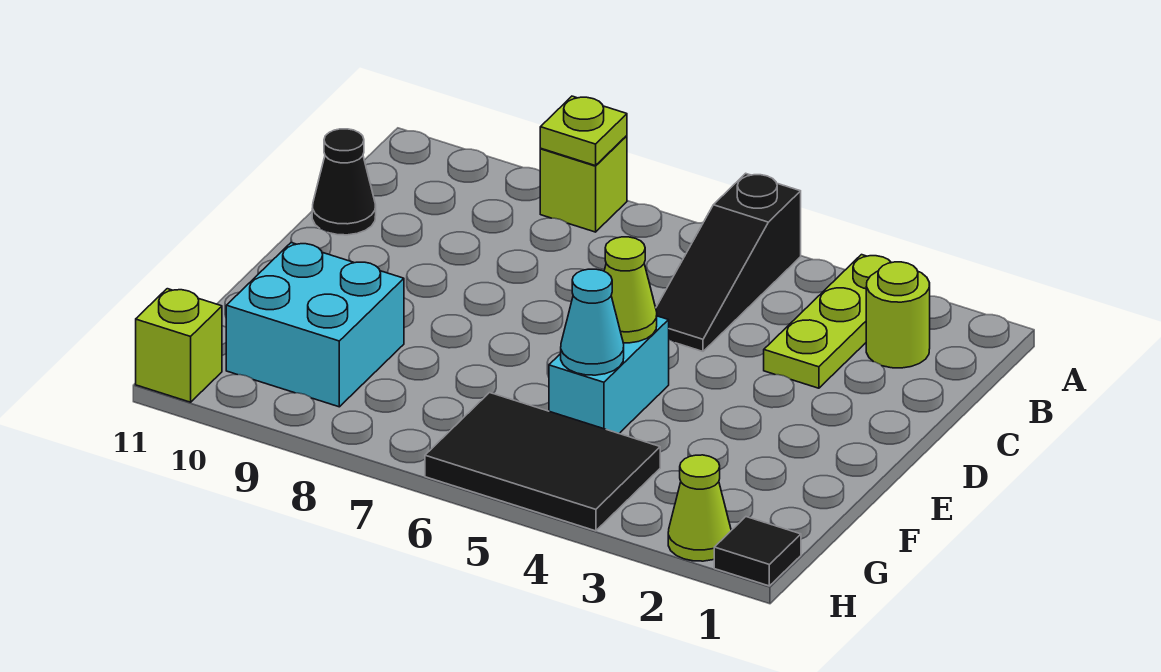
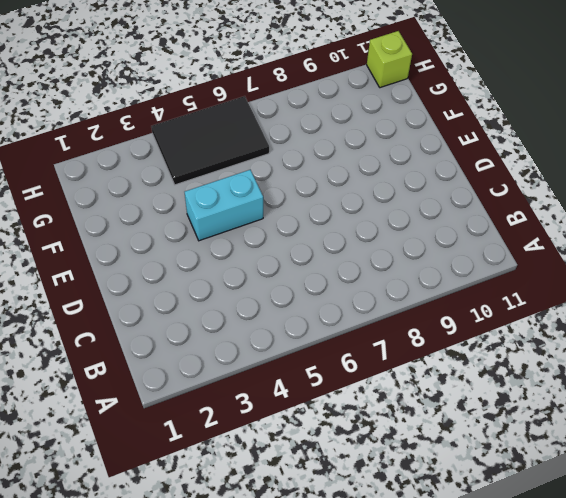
cyan brick E4:E5 level 1 -> cyan brick E5:F5 level 1
none -> lime plate A3:C3 level 1
none -> black slope A5:C5 level 1 top A
none -> lime brick A8 level 1

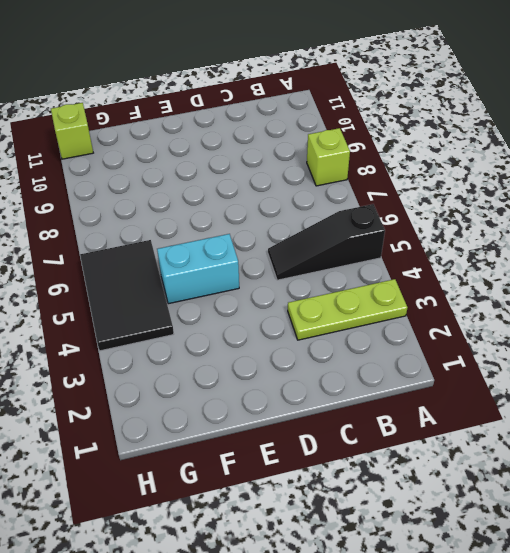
none -> lime round brick B2 level 1
none -> black cone C11 level 1
none -> cyan brick F9:G10 level 1

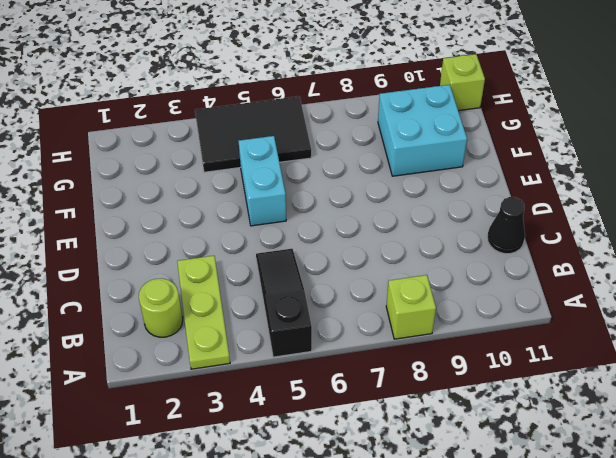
none -> black tile H1 level 1
none -> lime cone H2 level 1
none -> lime plate A8 level 2

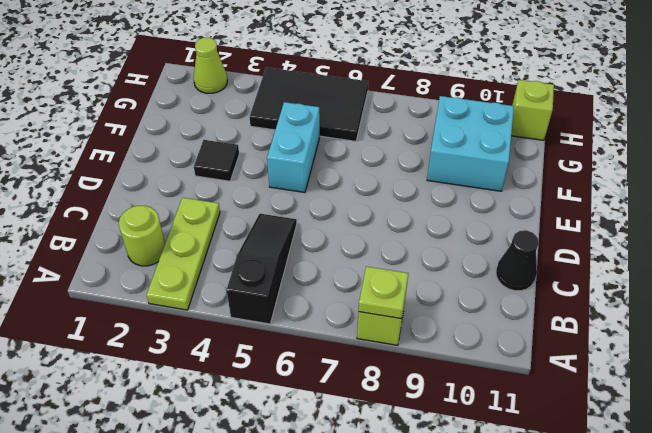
black tile E3 level 1 -> black tile H1 level 1
none -> lime cone E5 level 2
none -> cyan cone F5 level 2

